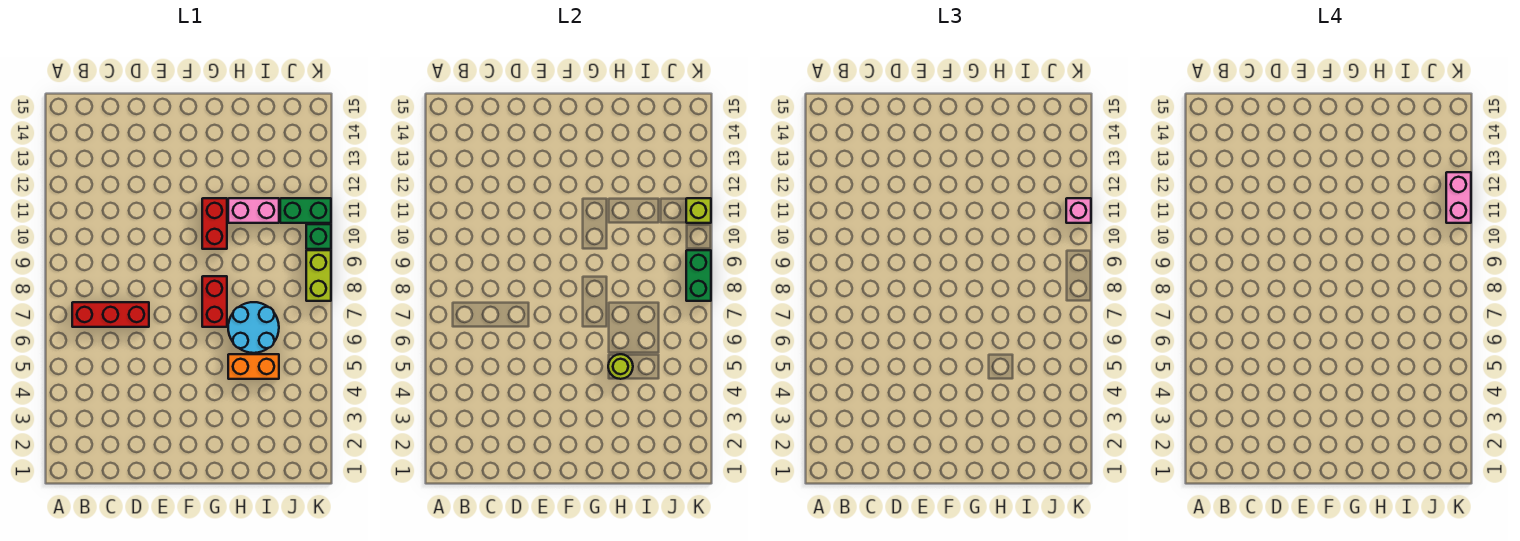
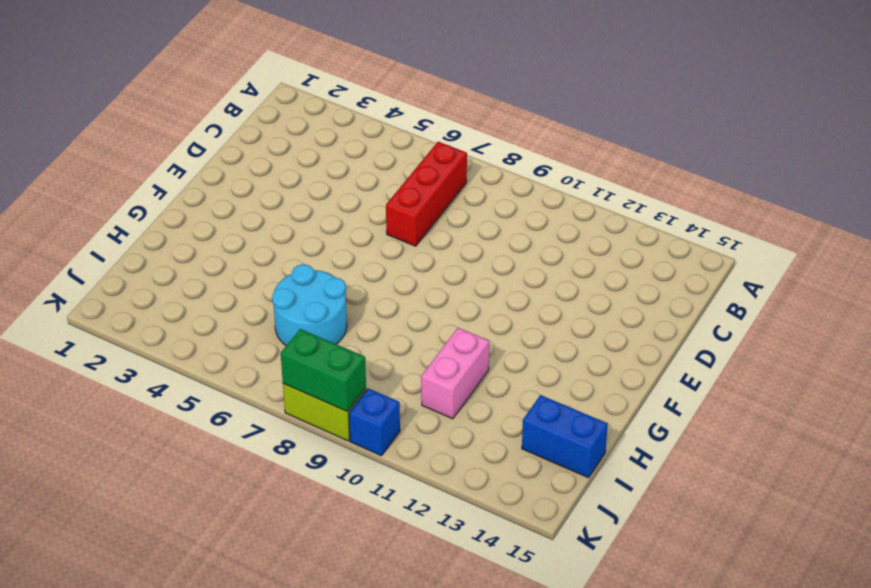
blue brick I14:I15 level 1 -> none
blue brick K10 level 1 -> green brick K10 level 1
none -> red brick G7:G8 level 1
none -> red brick G10:G11 level 1
none -> orange brick H5:I5 level 1

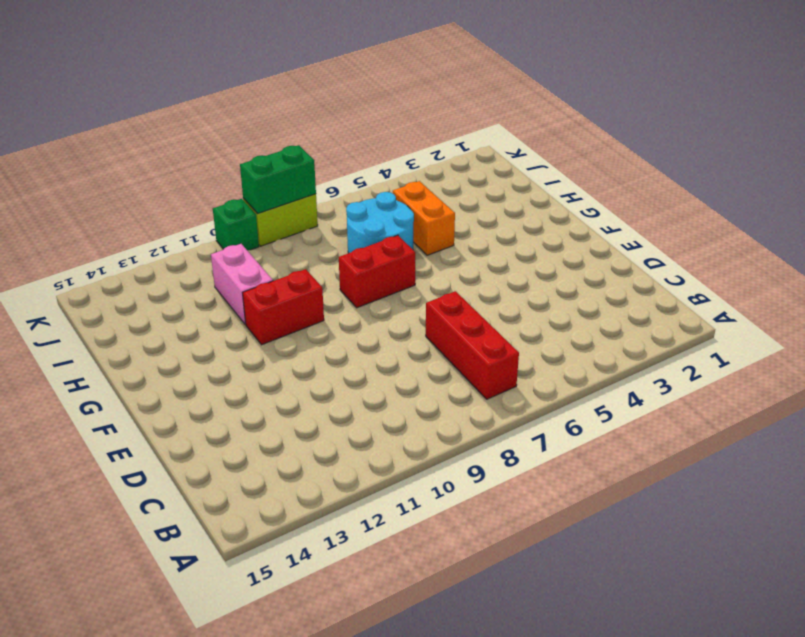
none -> green brick J11:K11 level 1
none -> lime round brick H5 level 2
none -> lime brick K11 level 2

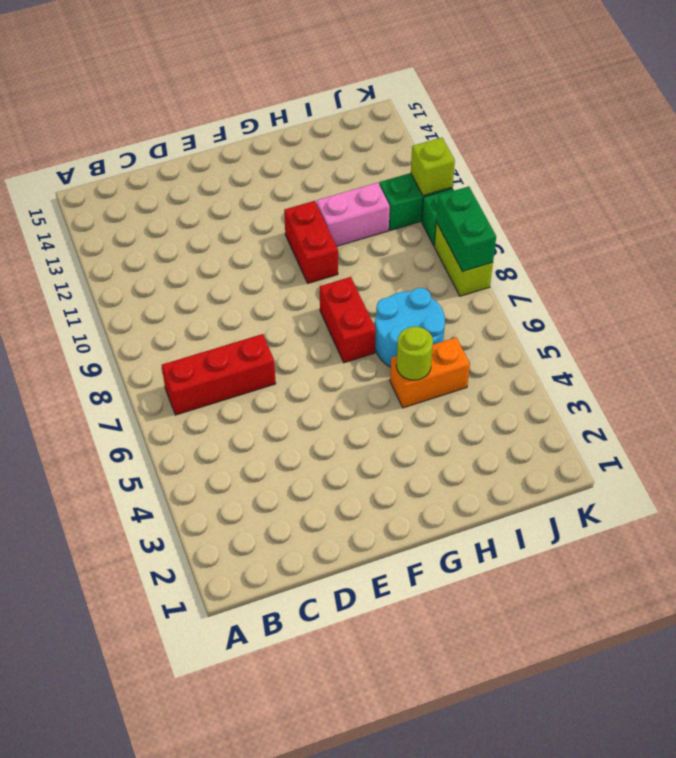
none -> pink brick K11 level 3
none -> pink brick K11:K12 level 4

